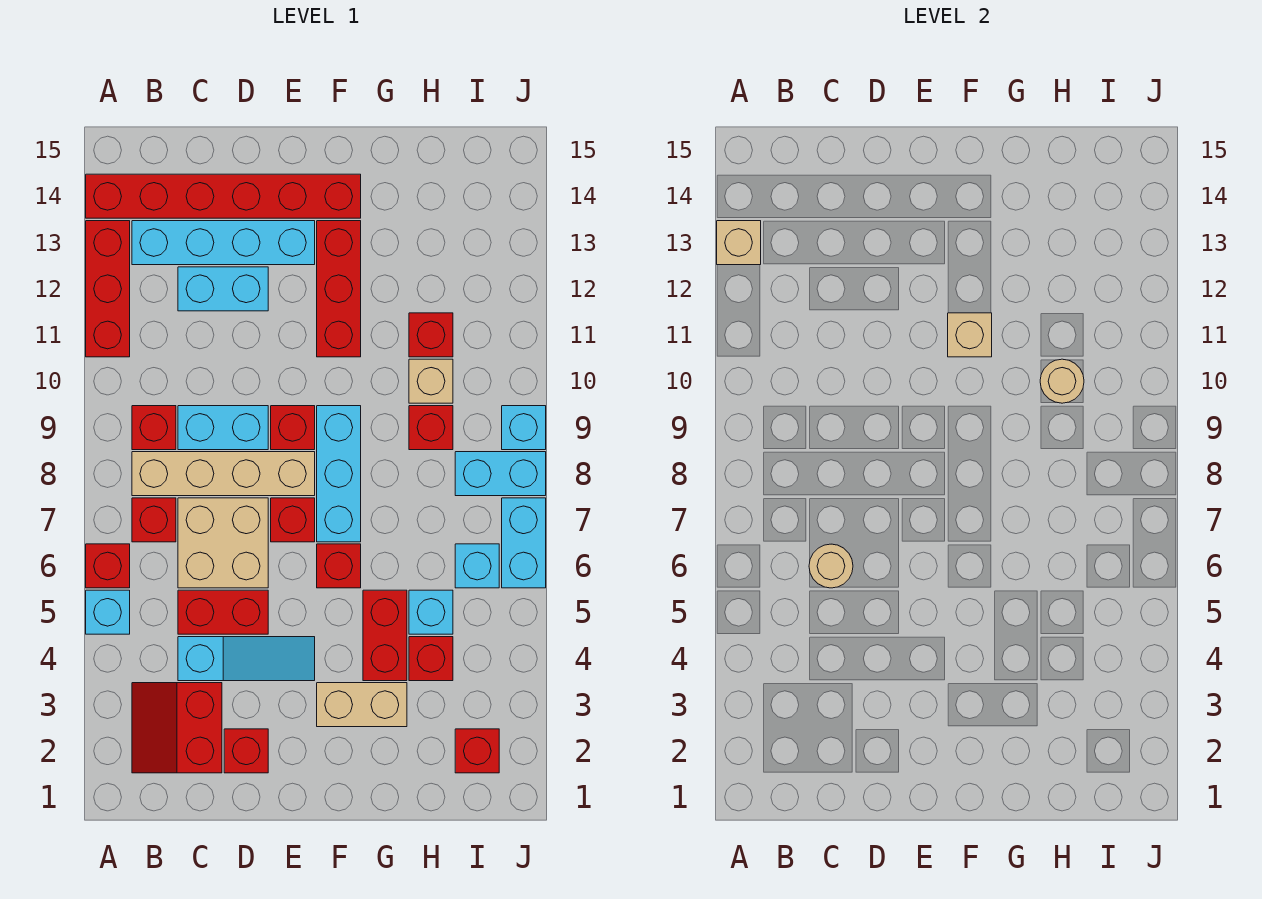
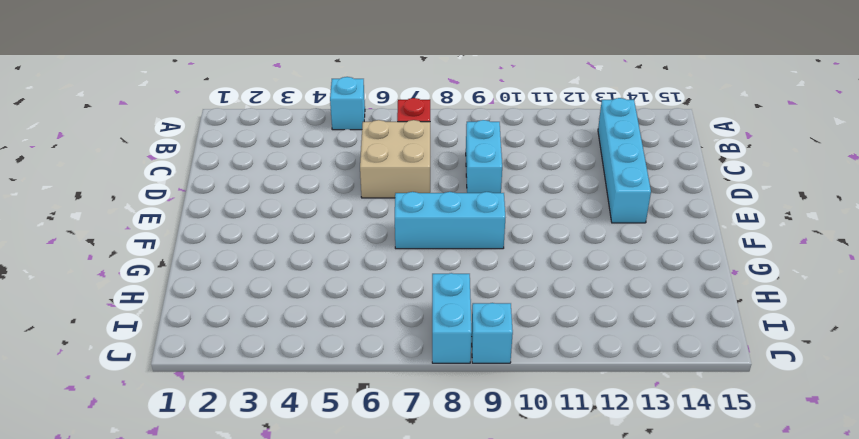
none -> red brick A6 level 1
none -> red brick A11:A13 level 1
none -> red brick A14:F14 level 1
none -> red slope B2:C3 level 1 top C

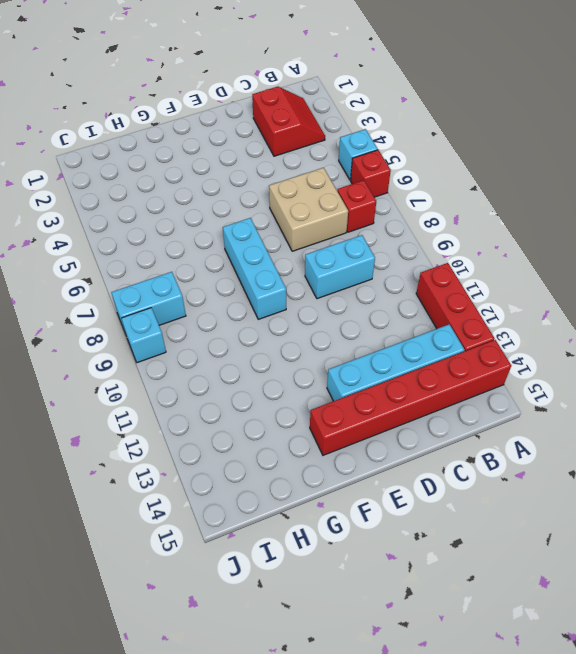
none -> tan brick B8:E8 level 1
none -> red brick B9 level 1
none -> cyan slope C4:E4 level 1 top C
none -> red brick C5:D5 level 1

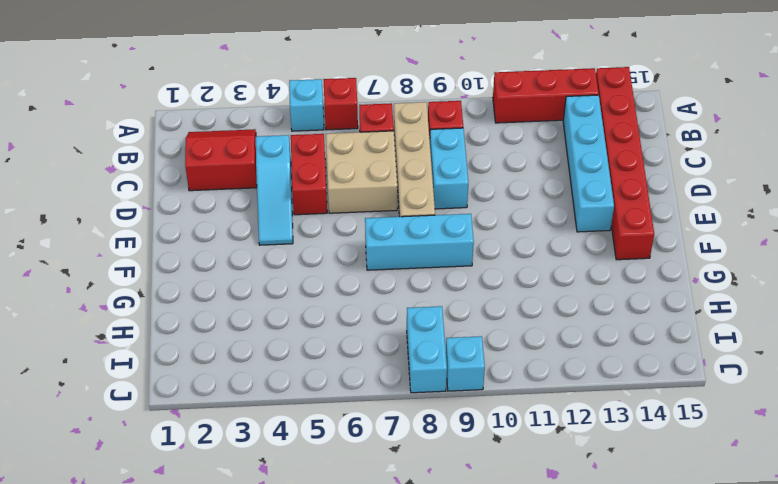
none -> cyan brick C12:D12 level 1
none -> red brick D2 level 1
none -> red brick E7 level 1
none -> red brick E9 level 1

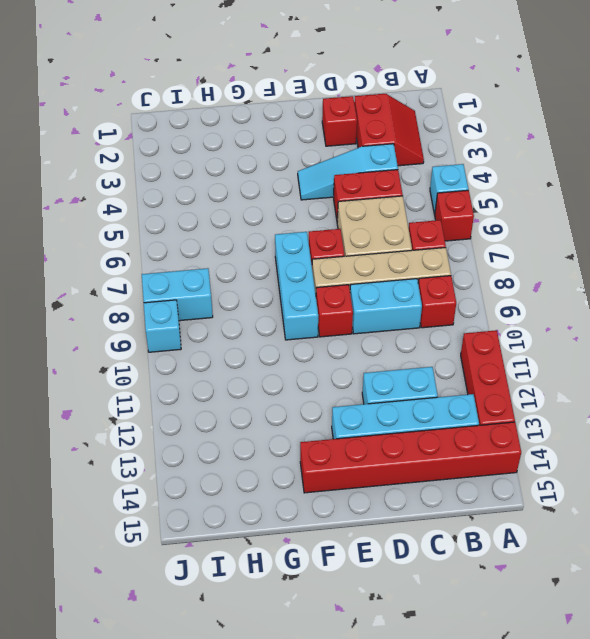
none -> tan brick F3:G3 level 1
none -> red brick F6 level 1
none -> red brick F11:F13 level 1
none -> red brick G4:G5 level 1

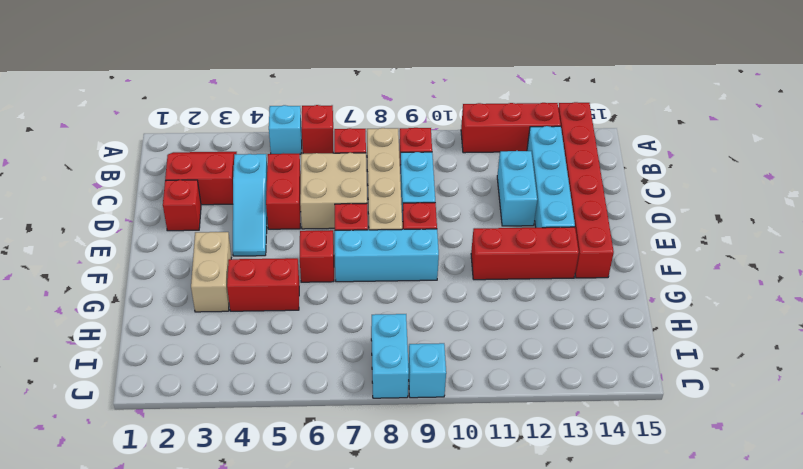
none -> red brick H4 level 1
none -> cyan brick H5 level 1
none -> red brick H9 level 1
none -> tan brick H10 level 1

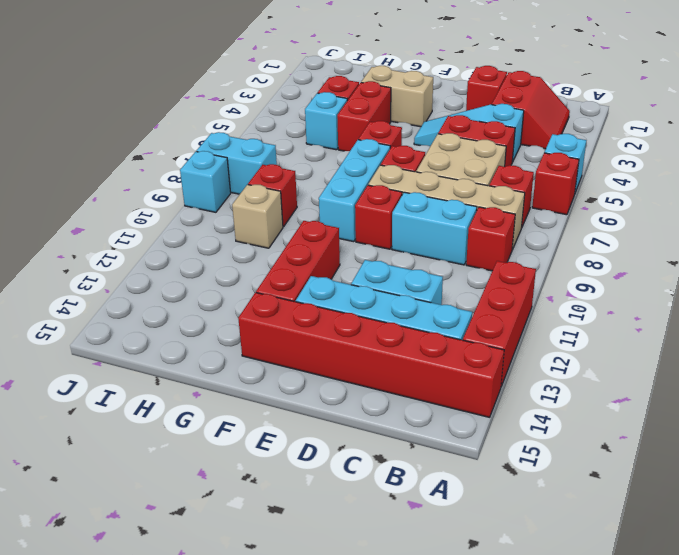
none -> red brick H11 level 1
none -> red brick I2 level 1
none -> cyan brick I6 level 1
none -> cyan brick J6:J7 level 1

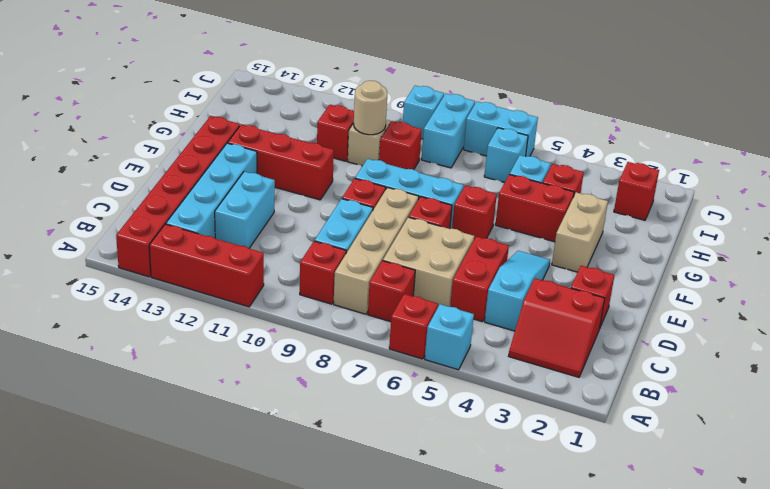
none -> tan brick A13 level 2
none -> tan round brick C6 level 2
none -> tan brick F11 level 2

